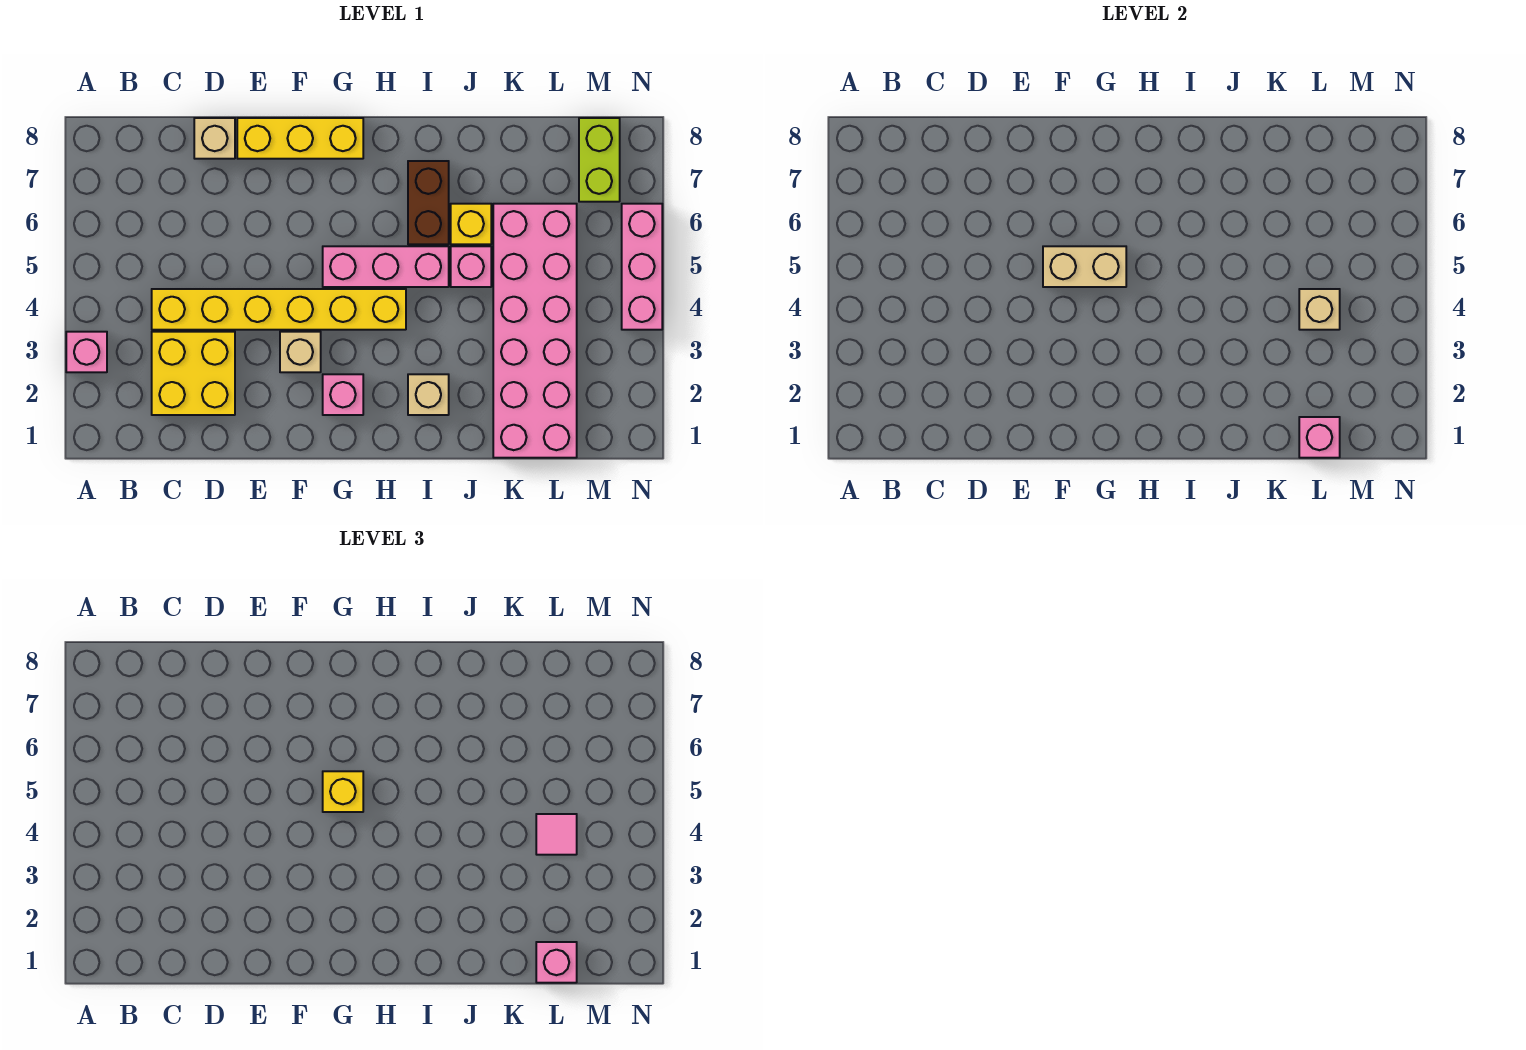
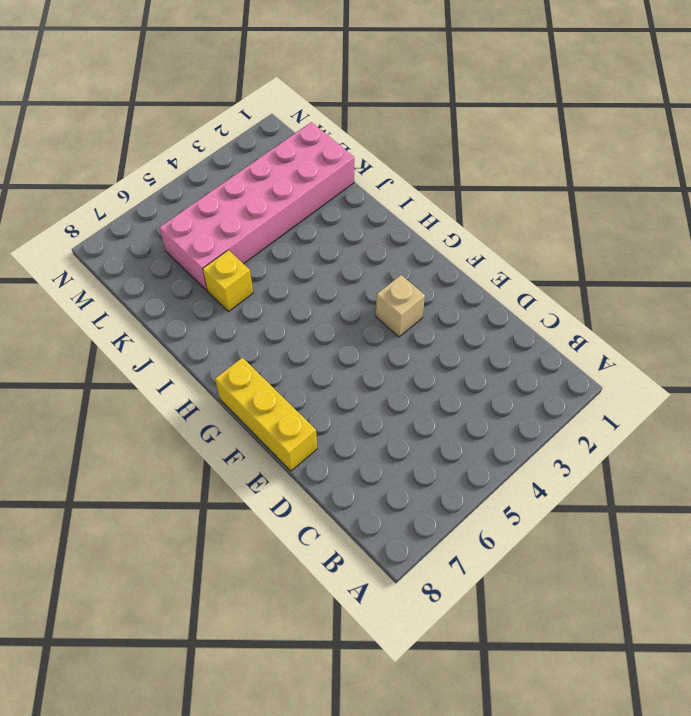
none -> pink brick A3 level 1
none -> yellow brick C2:D3 level 1
none -> yellow brick C4:H4 level 1

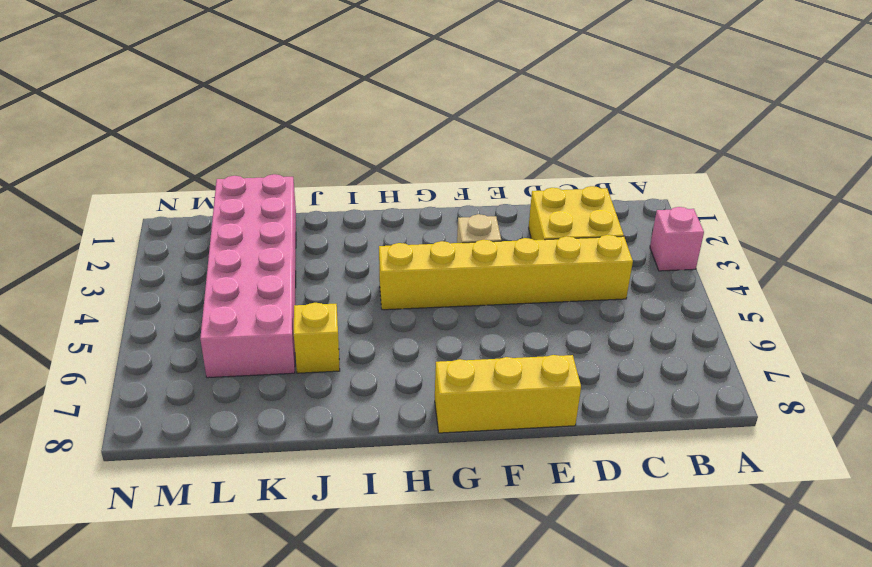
none -> tan brick D8 level 1
none -> pink brick G2 level 1
none -> pink brick G5:I5 level 1

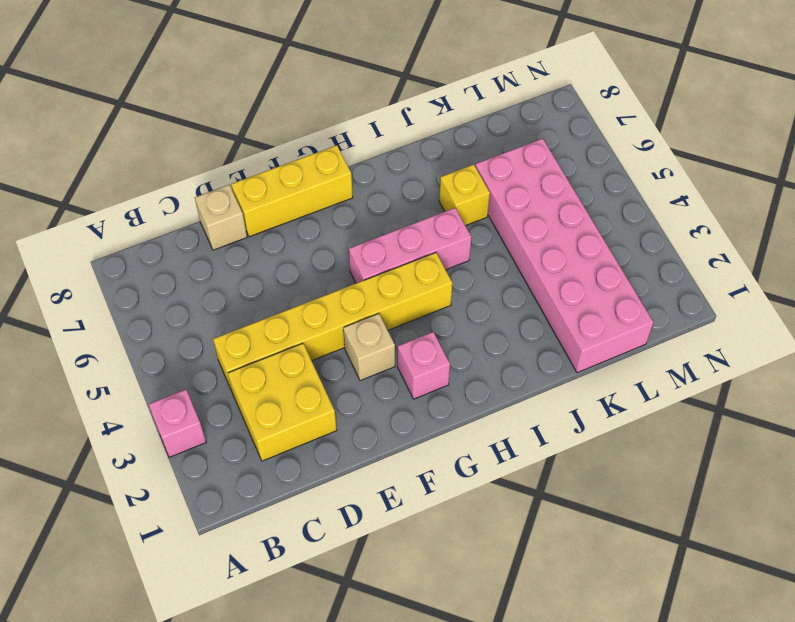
none -> tan brick I2 level 1
none -> brown brick I6:I7 level 1
none -> pink brick J5 level 1

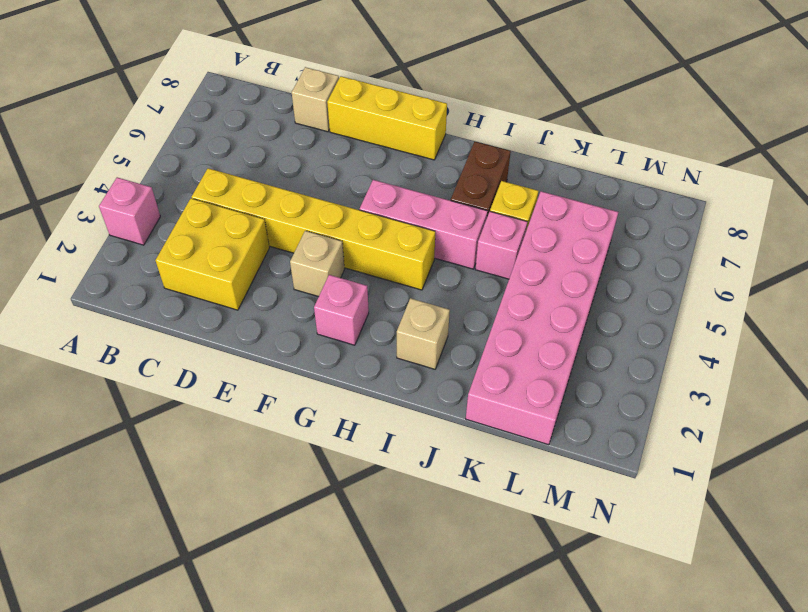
none -> lime brick M7:M8 level 1
none -> pink brick N4:N6 level 1
none -> tan brick F5:G5 level 2

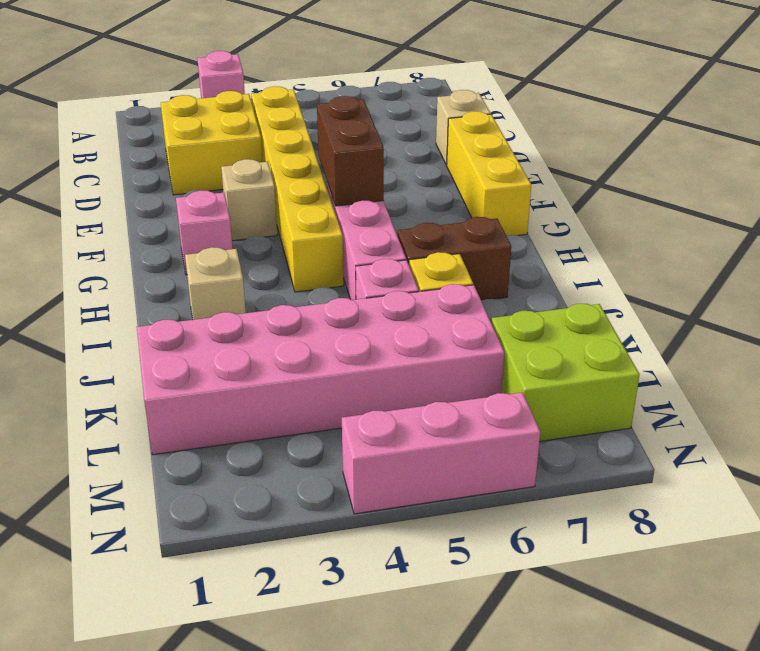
brown brick F5:G5 level 2 -> tan brick F5:G5 level 2
lime brick L7:M8 level 1 -> lime brick M7:M8 level 1
none -> pink brick L1 level 2
none -> tan brick L4 level 2
none -> yellow brick G5 level 3

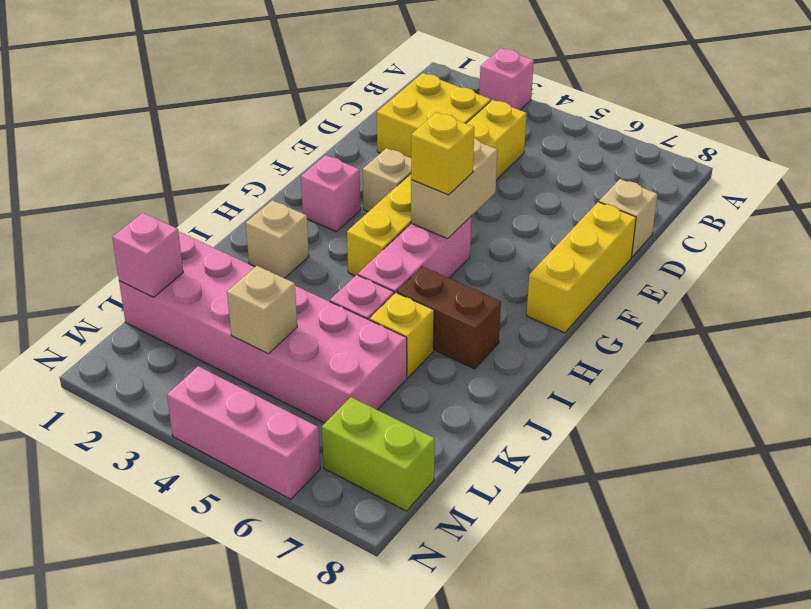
none -> pink brick L1 level 3
none -> pink tile L4 level 3

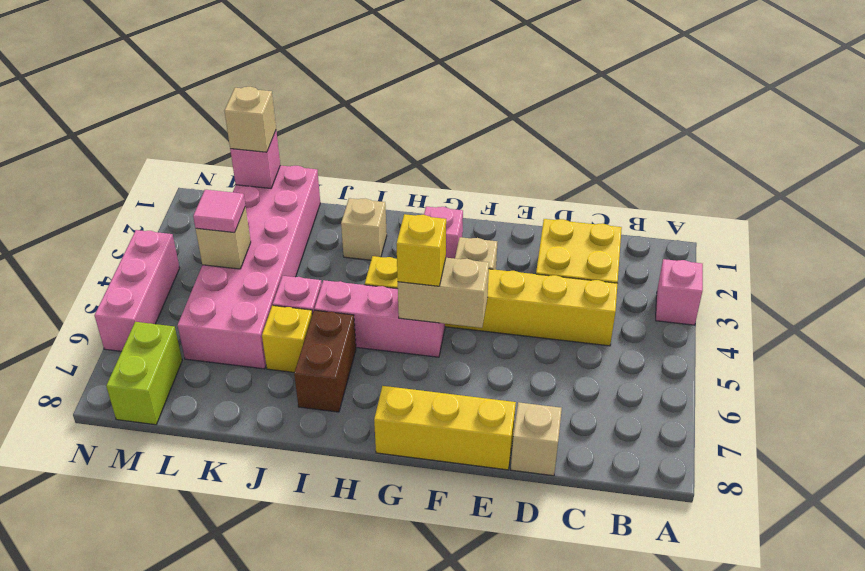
tan brick L1 level 3 -> pink brick L1 level 3

